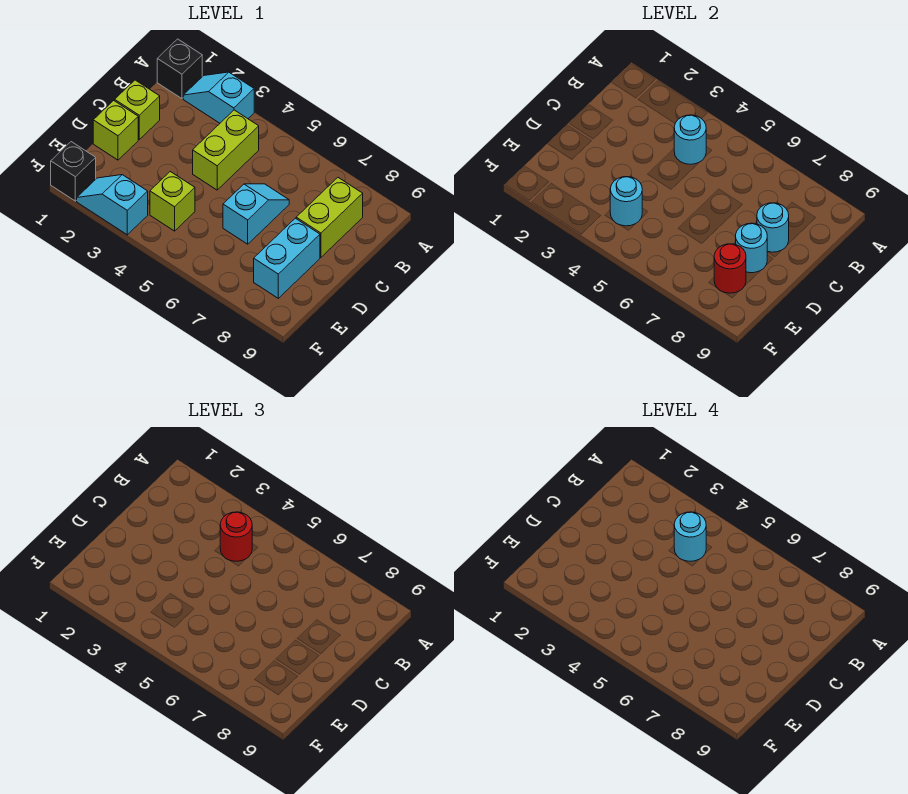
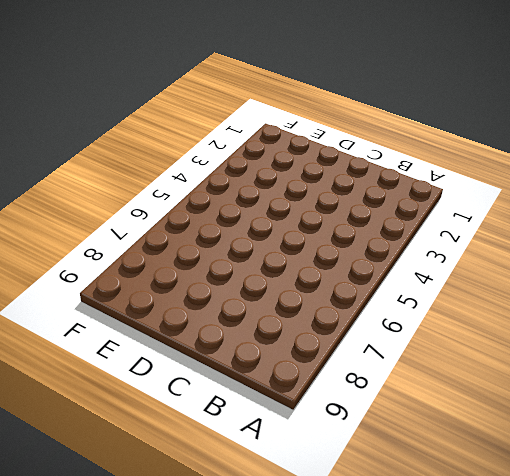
none -> black brick A1 level 1
none -> cyan slope A2:A3 level 1 top 3
none -> lime brick B4:C4 level 1

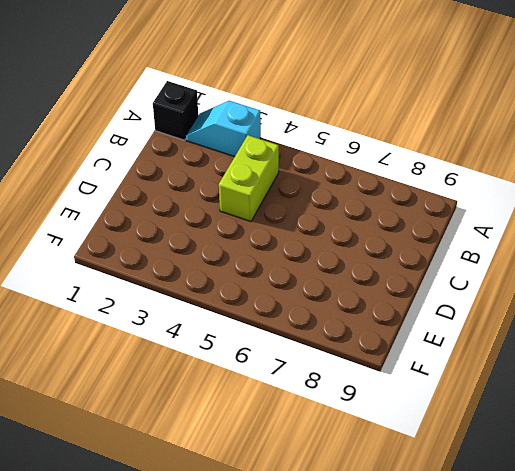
none -> lime brick B8:C8 level 1
none -> lime brick C1 level 1
none -> cyan slope C6:D6 level 1 top D

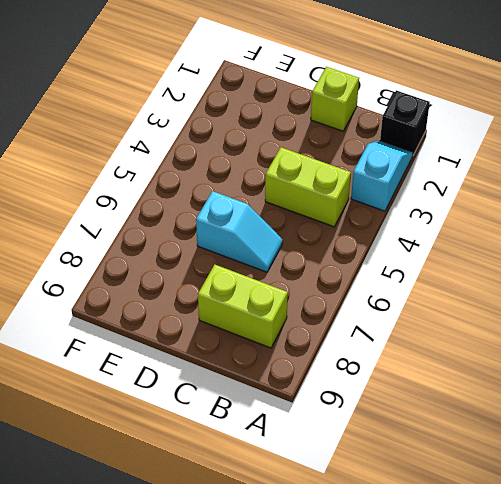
none -> lime brick D1 level 1
none -> cyan brick D8:E8 level 1
none -> lime brick E4 level 1

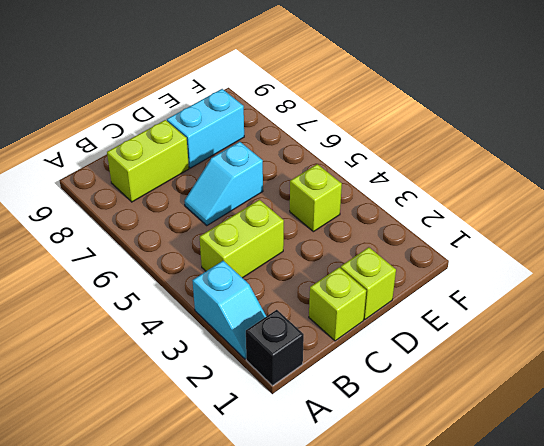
none -> black brick F1 level 1
none -> cyan slope F2:F3 level 1 top 3
none -> cyan round brick B4 level 2

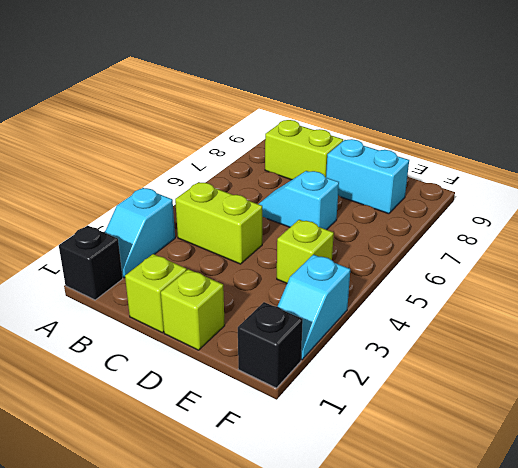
none -> cyan round brick B4 level 2
none -> cyan round brick C8 level 2
none -> cyan round brick D8 level 2

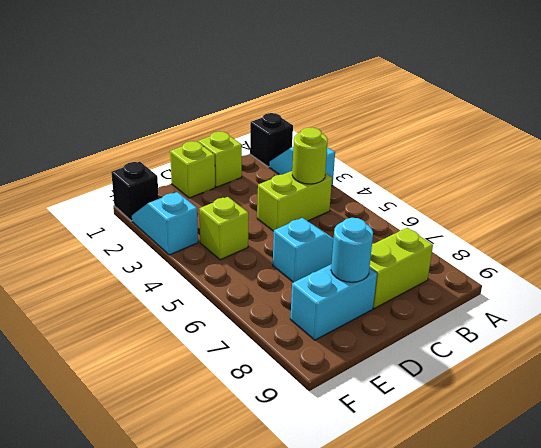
lime round brick B4 level 2 -> cyan round brick B4 level 2
none -> cyan round brick C8 level 2
none -> cyan round brick E4 level 2
none -> red round brick E8 level 2

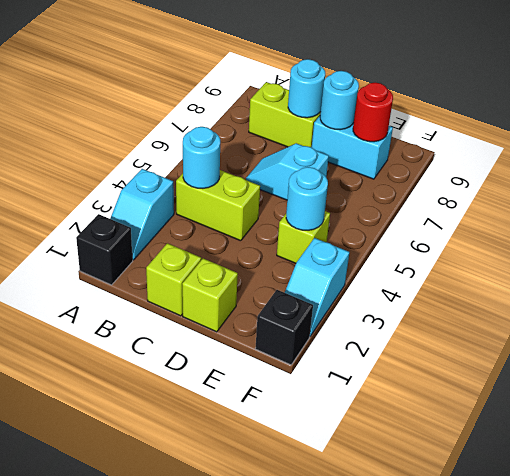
none -> red round brick B4 level 3
none -> cyan round brick B4 level 4

